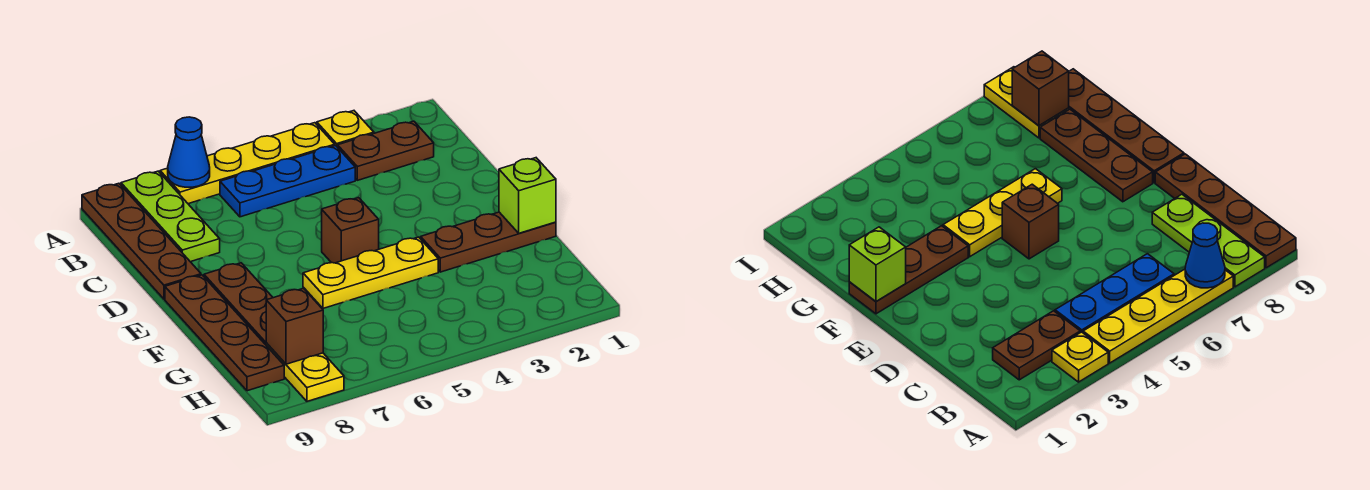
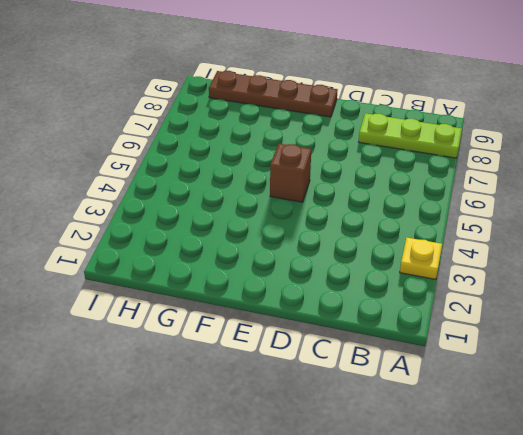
none -> yellow plate A4:A7 level 1
none -> brown plate A9:D9 level 1
none -> brown plate B2:B3 level 1

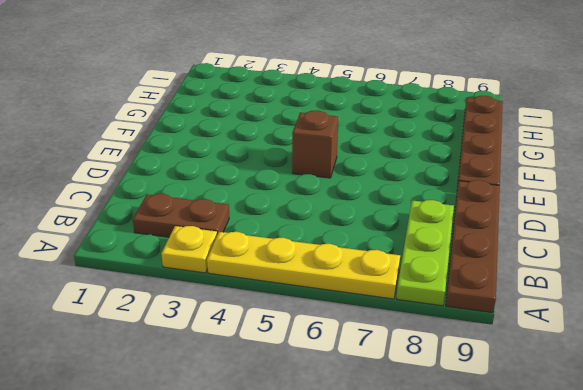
none -> blue plate B4:B6 level 1
none -> brown plate E8:G8 level 1
none -> brown plate F1:F3 level 1

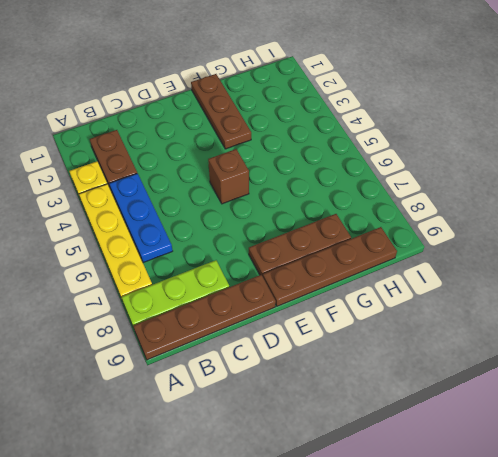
none -> yellow plate F4:F6 level 1
none -> yellow plate H8:I8 level 1
none -> blue cone A7 level 2

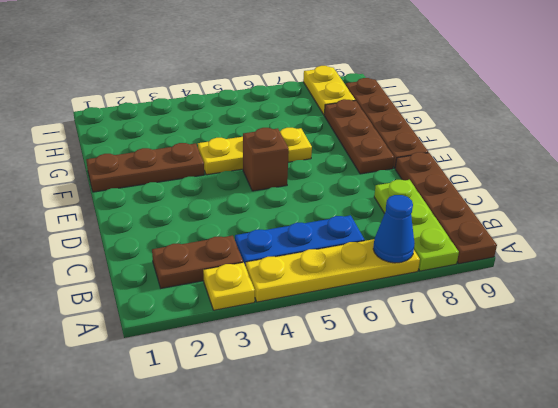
none -> lime brick F1 level 2
none -> brown brick H8 level 2

